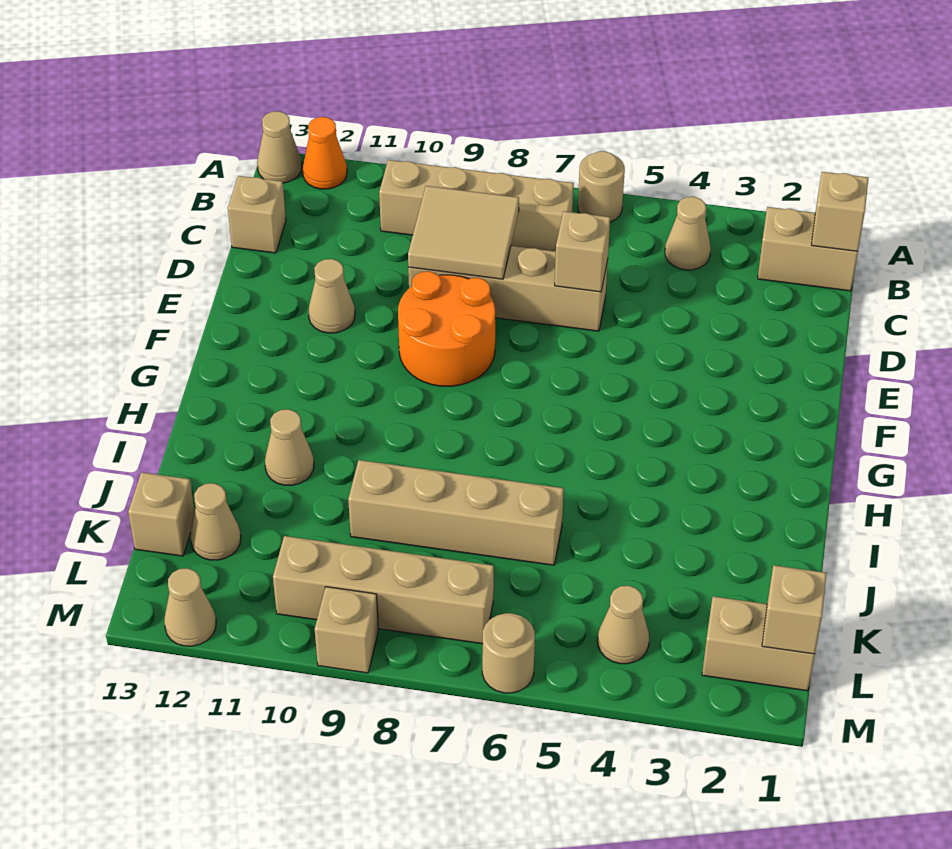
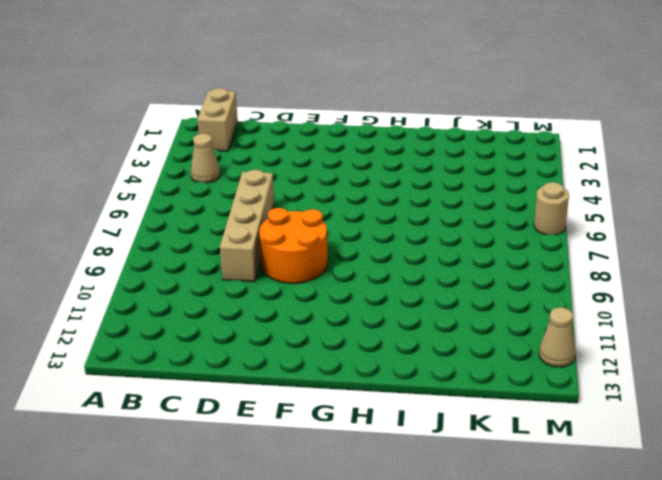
none -> tan round brick A6 level 1
none -> orange cone A12 level 1
none -> tan cone A13 level 1

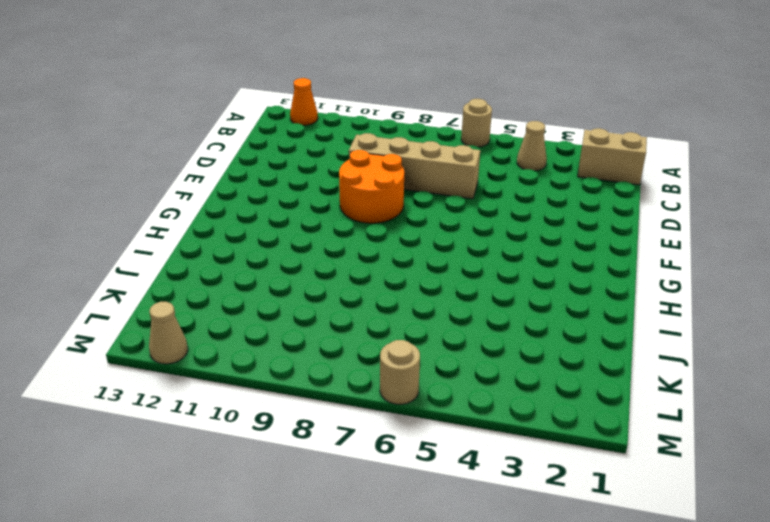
none -> tan cone A13 level 1
none -> tan brick B7:B10 level 1
none -> tan brick C13 level 1

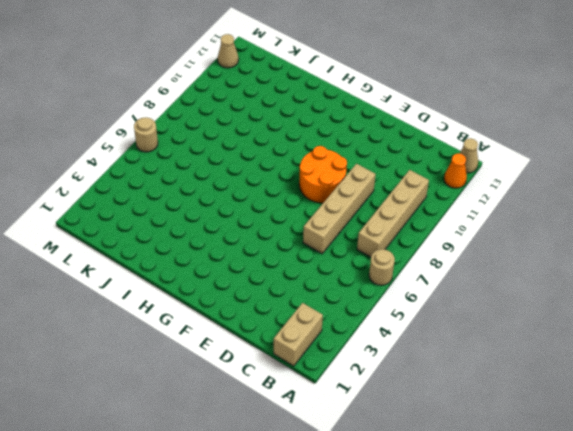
none -> tan cone B4 level 1
none -> tan brick C13 level 1
none -> tan cone E11 level 1

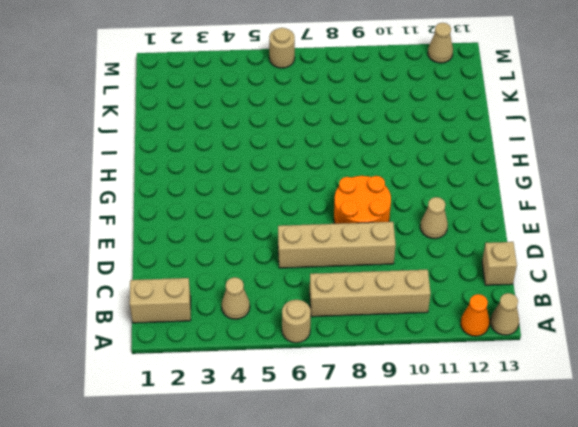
none -> tan cone I11 level 1
none -> tan brick J6:J9 level 1
none -> tan cone K12 level 1

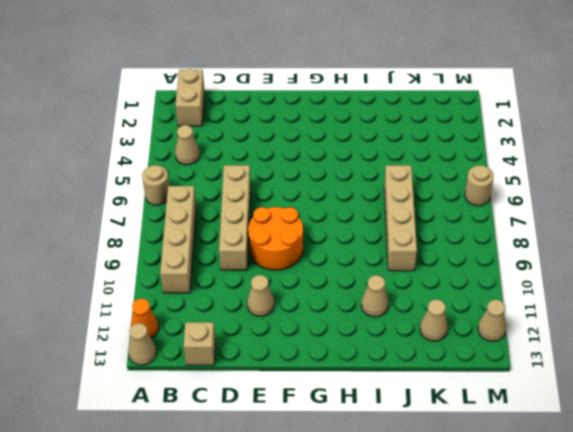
none -> tan brick K13 level 1
none -> tan brick L1:L2 level 1
none -> tan cone L4 level 1

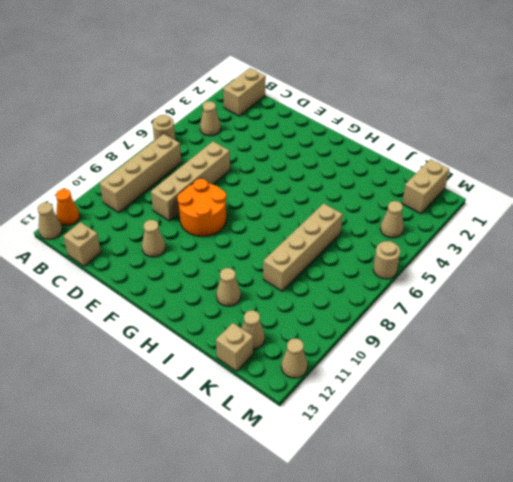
none -> tan brick L7:L10 level 1
none -> tan brick M9 level 1
none -> tan brick B1 level 2

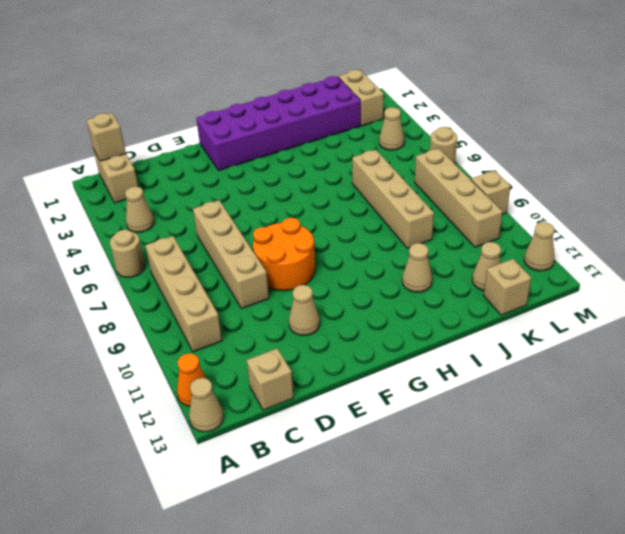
purple brick F1:K2 level 1 -> none
none -> tan tile C8:D9 level 2
none -> tan brick D6 level 2
none -> tan brick L1 level 2

